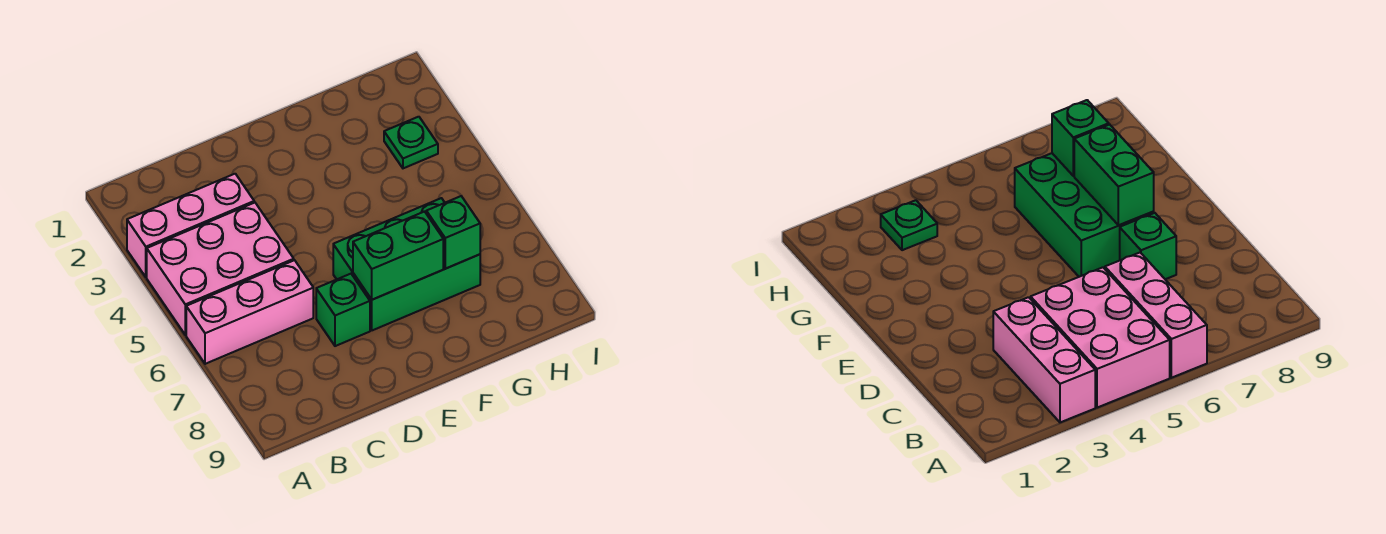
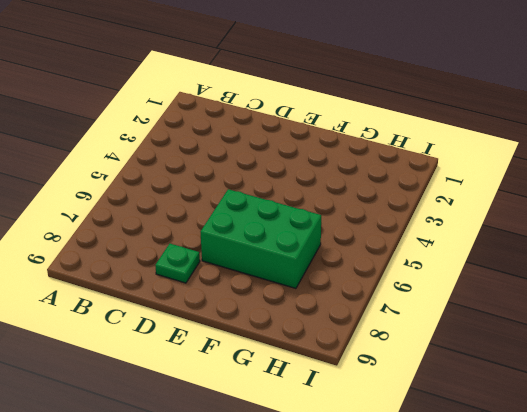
green plate D8 level 1 -> green plate H3 level 1
none -> pink brick A3:C3 level 1
none -> pink brick A4:C5 level 1

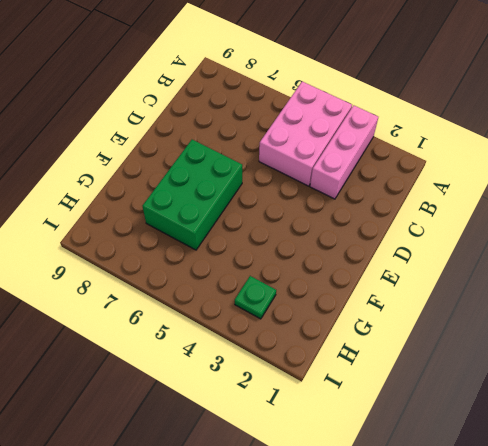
none -> pink brick A6:C6 level 1
none -> green brick D7 level 1

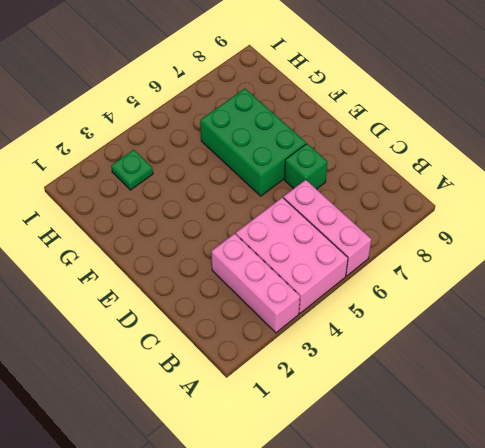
none -> green brick E7:F7 level 2
none -> green brick G7 level 2

